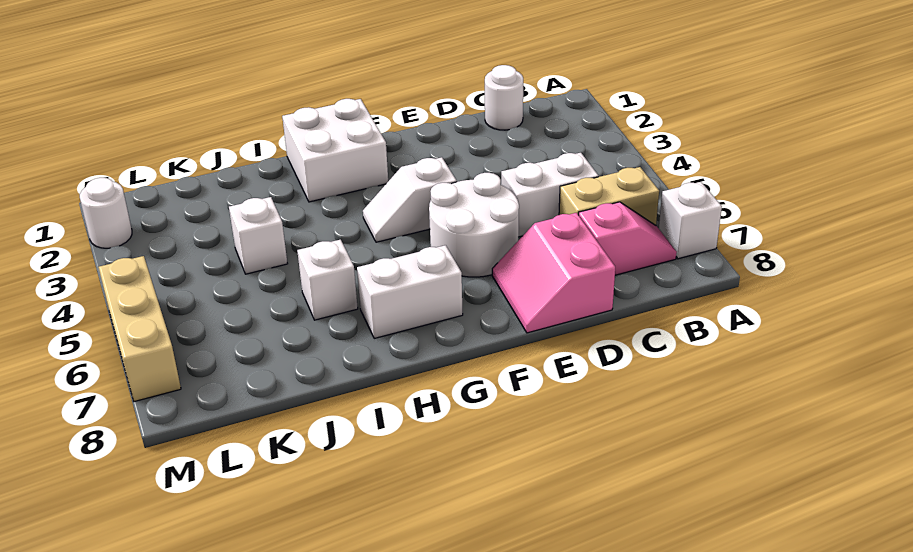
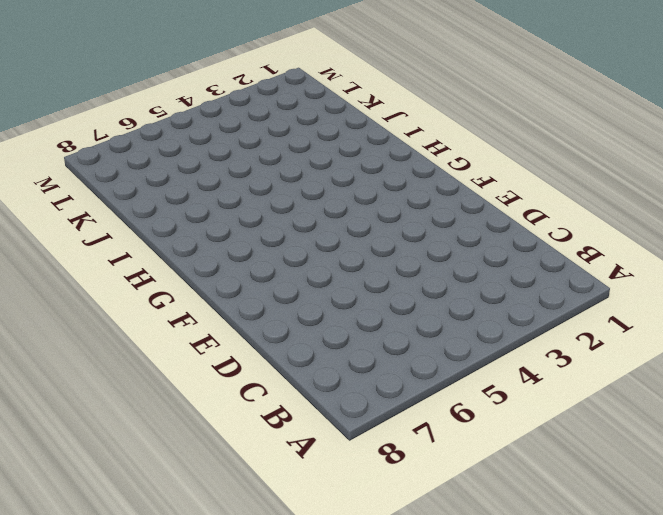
none -> white brick A7 level 1
none -> tan brick B6:C6 level 1
none -> pink slope B7:C7 level 1 top C

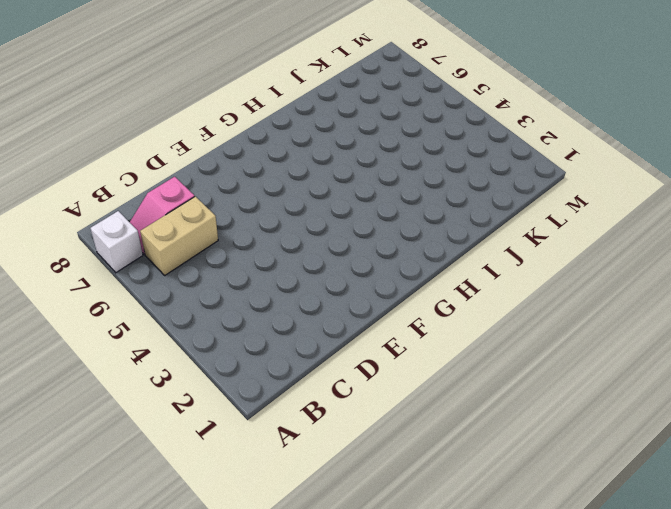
none -> white round brick C1 level 1
none -> white brick C5:D5 level 1
none -> pink slope D7:E8 level 1 top D

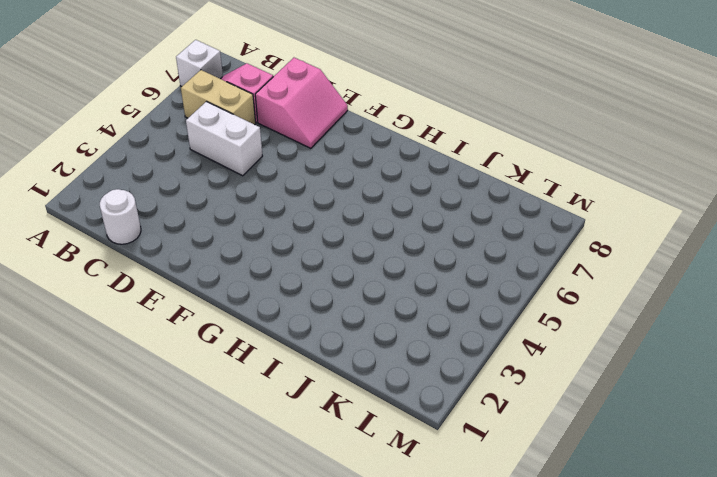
none -> white round brick E5:F6 level 1
none -> white slope F4:G4 level 1 top F
none -> white brick G1:H2 level 1

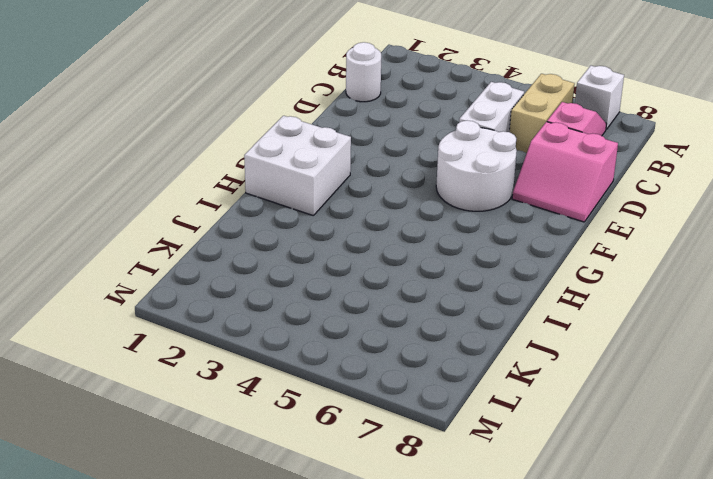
none -> white slope F4:G4 level 1 top F
none -> white brick G7:H7 level 1
none -> white brick I6 level 1

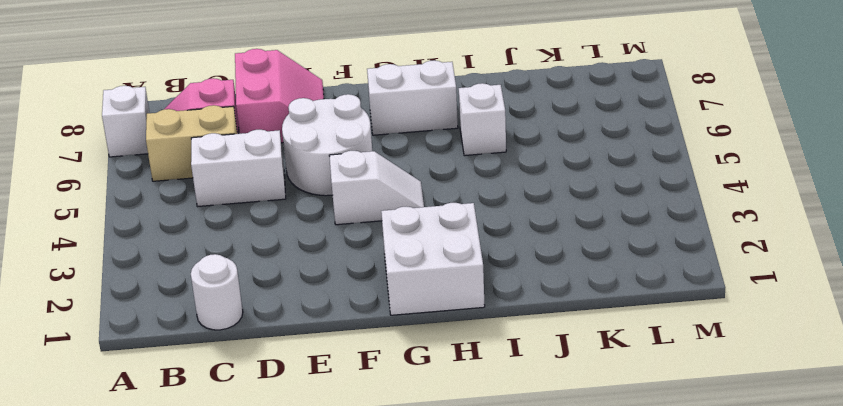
none -> white brick J4 level 1
none -> white round brick M2 level 1
none -> tan brick M5:M7 level 1

